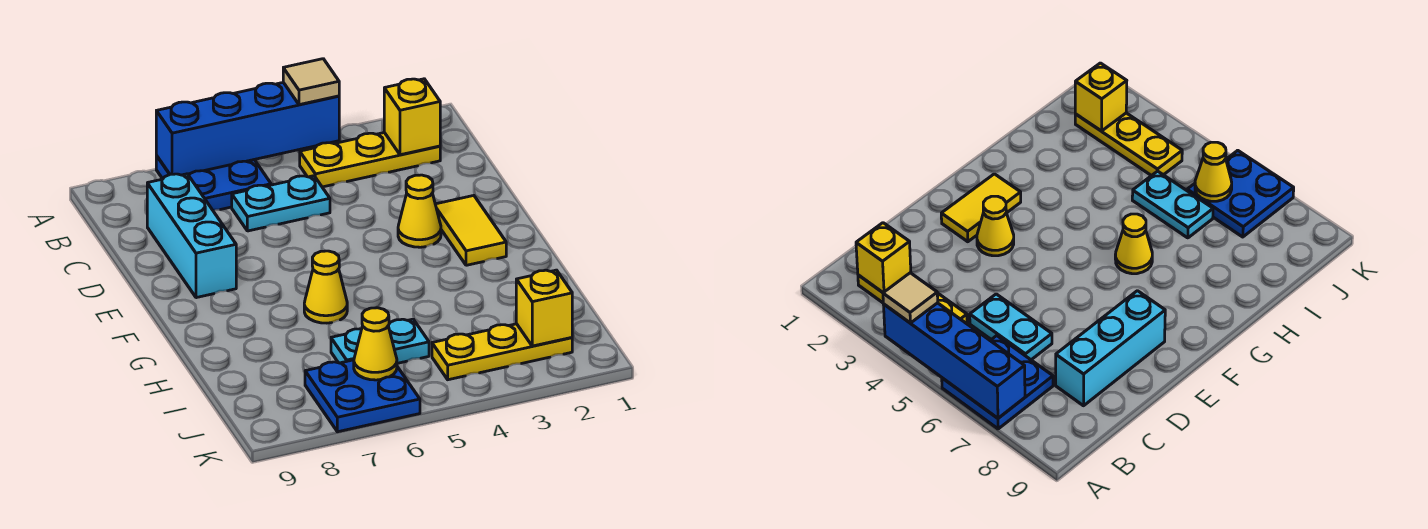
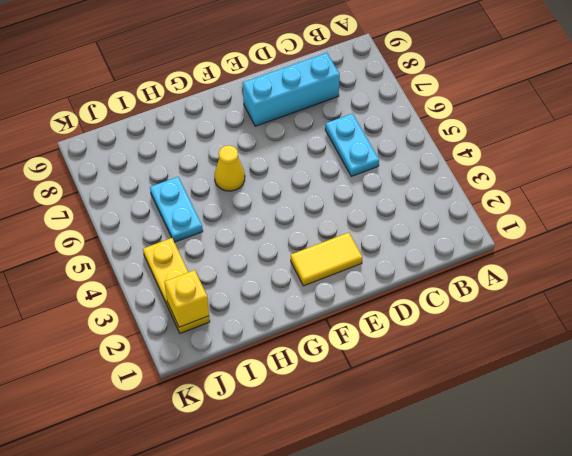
none -> blue plate A6:B7 level 1
none -> yellow plate B2:B4 level 1
none -> yellow cone E3 level 1

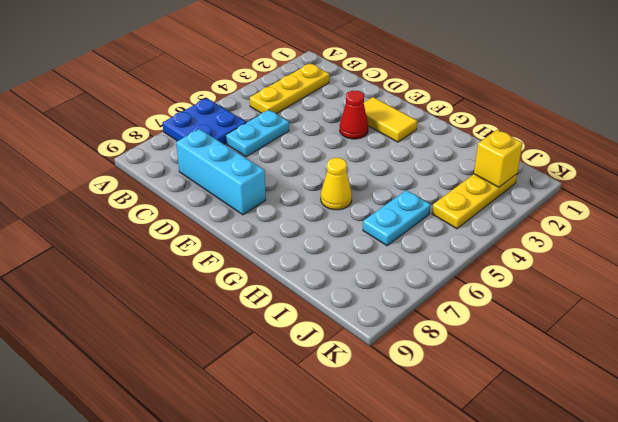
red cone E3 level 1 -> yellow cone E3 level 1
none -> blue plate J6:K7 level 1
none -> blue brick A4:A7 level 2
none -> yellow brick B2 level 2

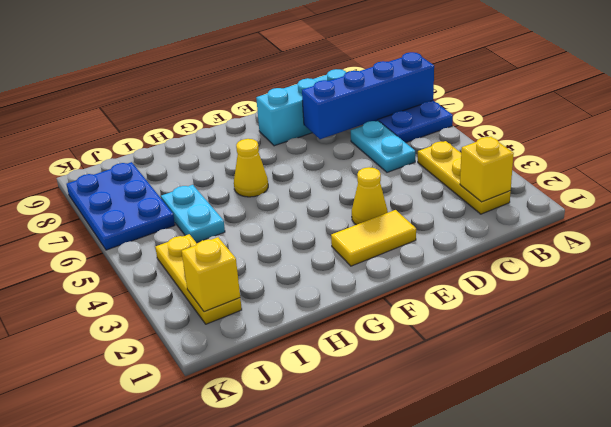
blue brick A7:D7 level 2 -> blue brick A4:A7 level 2
blue plate J6:K8 level 1 -> blue plate J6:K7 level 1
none -> yellow cone J6 level 2
none -> tan tile A4 level 3

